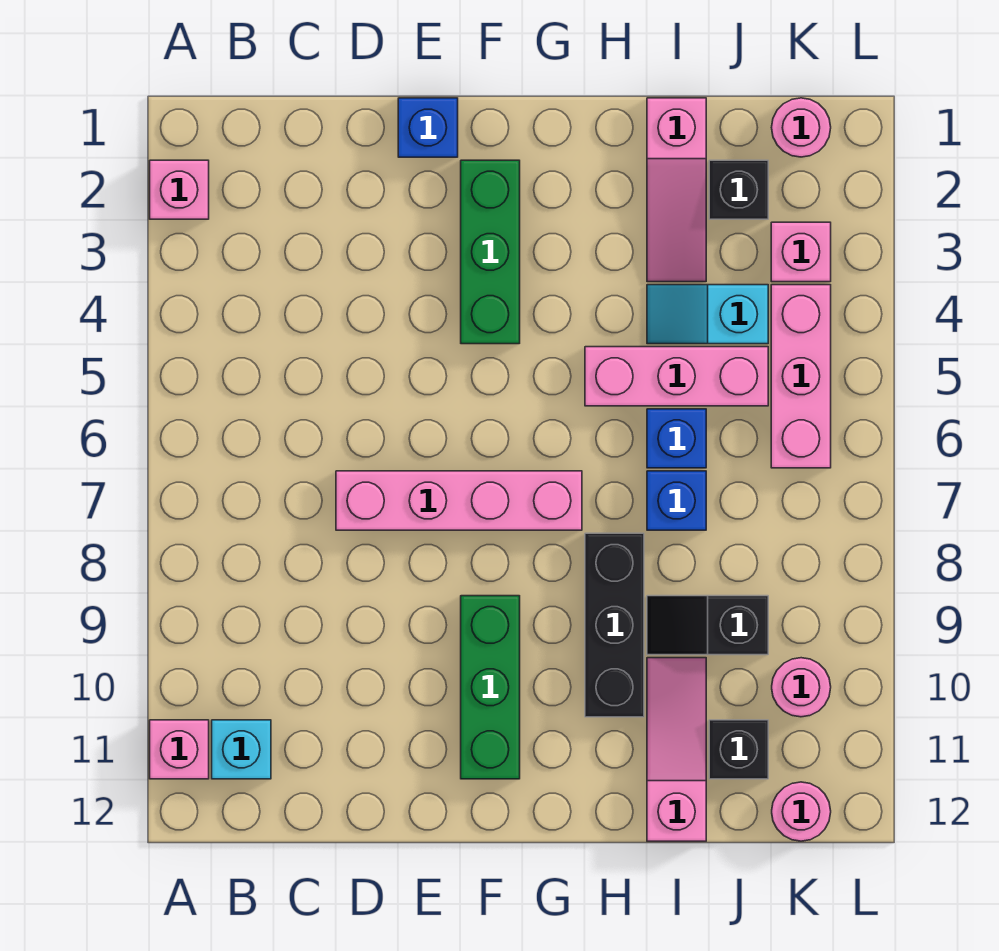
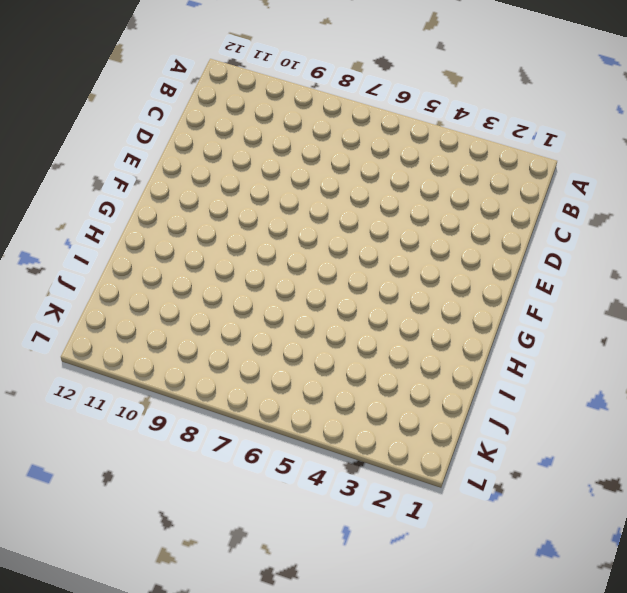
none -> pink brick A2 level 1
none -> pink brick A11 level 1
none -> cyan brick B11 level 1

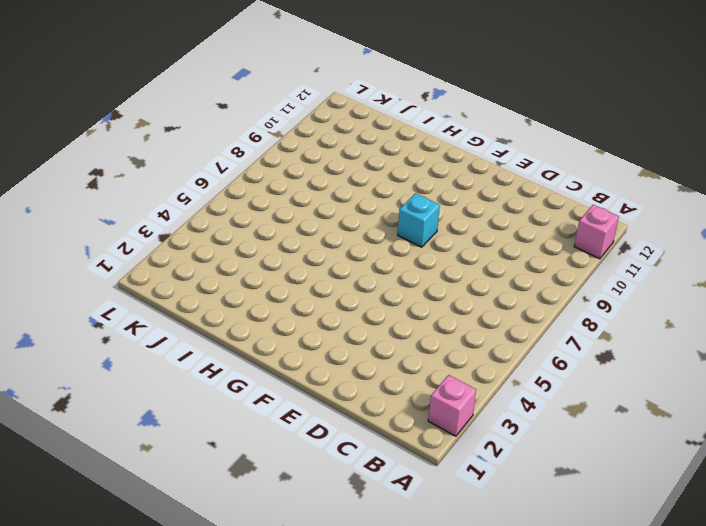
cyan brick F8 level 1 -> cyan brick B11 level 1
none -> pink brick D7:G7 level 1
none -> blue brick E1 level 1
none -> green brick F2:F4 level 1

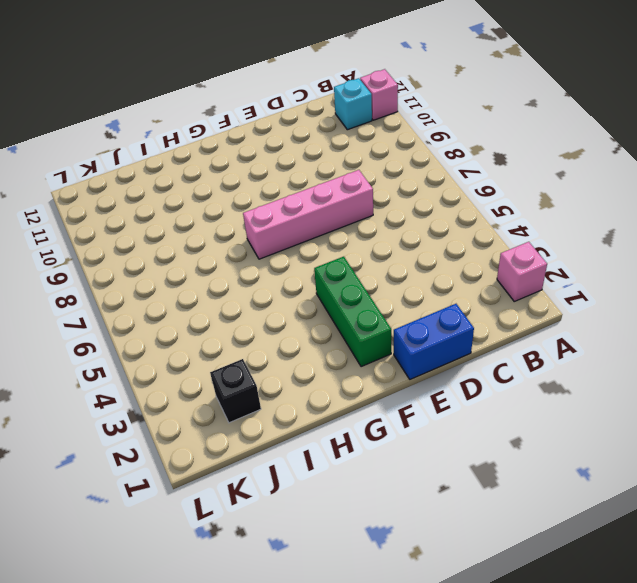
blue brick D1:E1 level 1 -> blue brick E1 level 1
none -> green brick F9:F11 level 1
none -> pink brick H5:J5 level 1
none -> black brick H8:H10 level 1

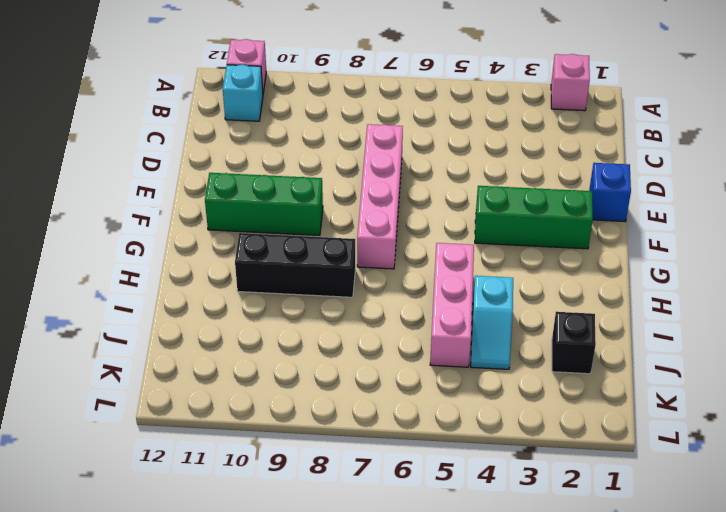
cyan slope I4:J4 level 1 top I -> cyan slope I4:J4 level 1 top J
none -> pink slope I1:I3 level 1 top 1
none -> blue brick I6 level 1
none -> blue brick I7 level 1

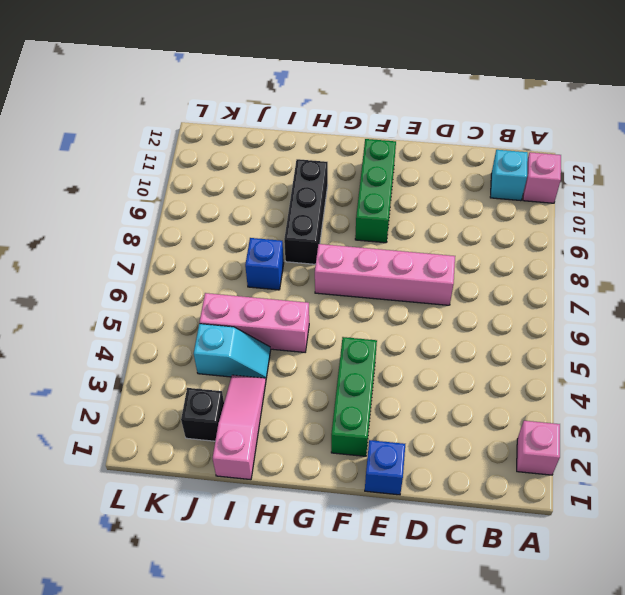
none -> blue brick I6 level 1
none -> black slope I9:J9 level 1 top J
none -> pink slope I10:I12 level 1 top 12

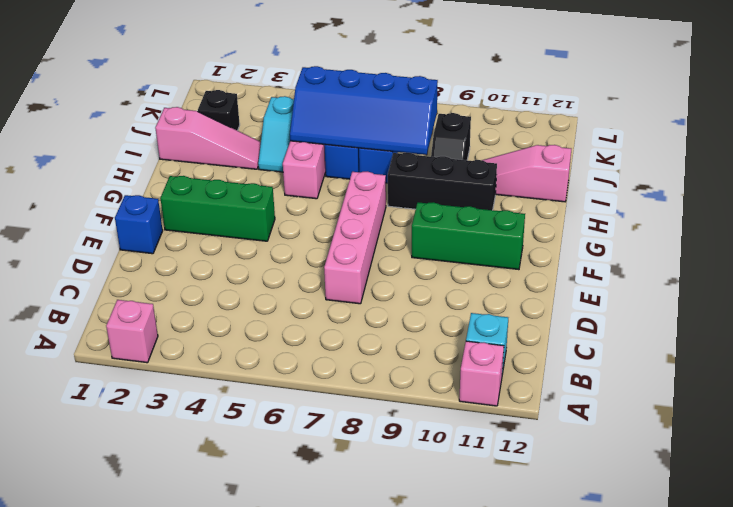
blue slope I5:J8 level 2 top J -> none
none -> black brick J11 level 1
none -> pink round brick K1 level 1
none -> pink brick K3 level 1

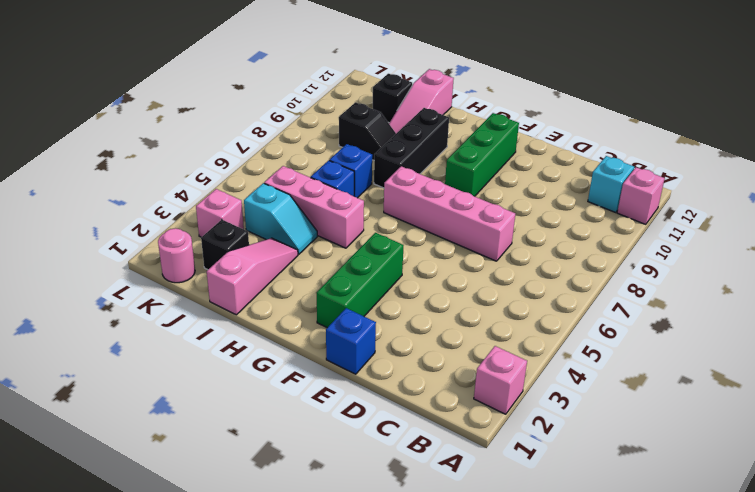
none -> pink brick K4:K6 level 1
none -> pink round brick K10 level 1
none -> pink round brick K12 level 1

